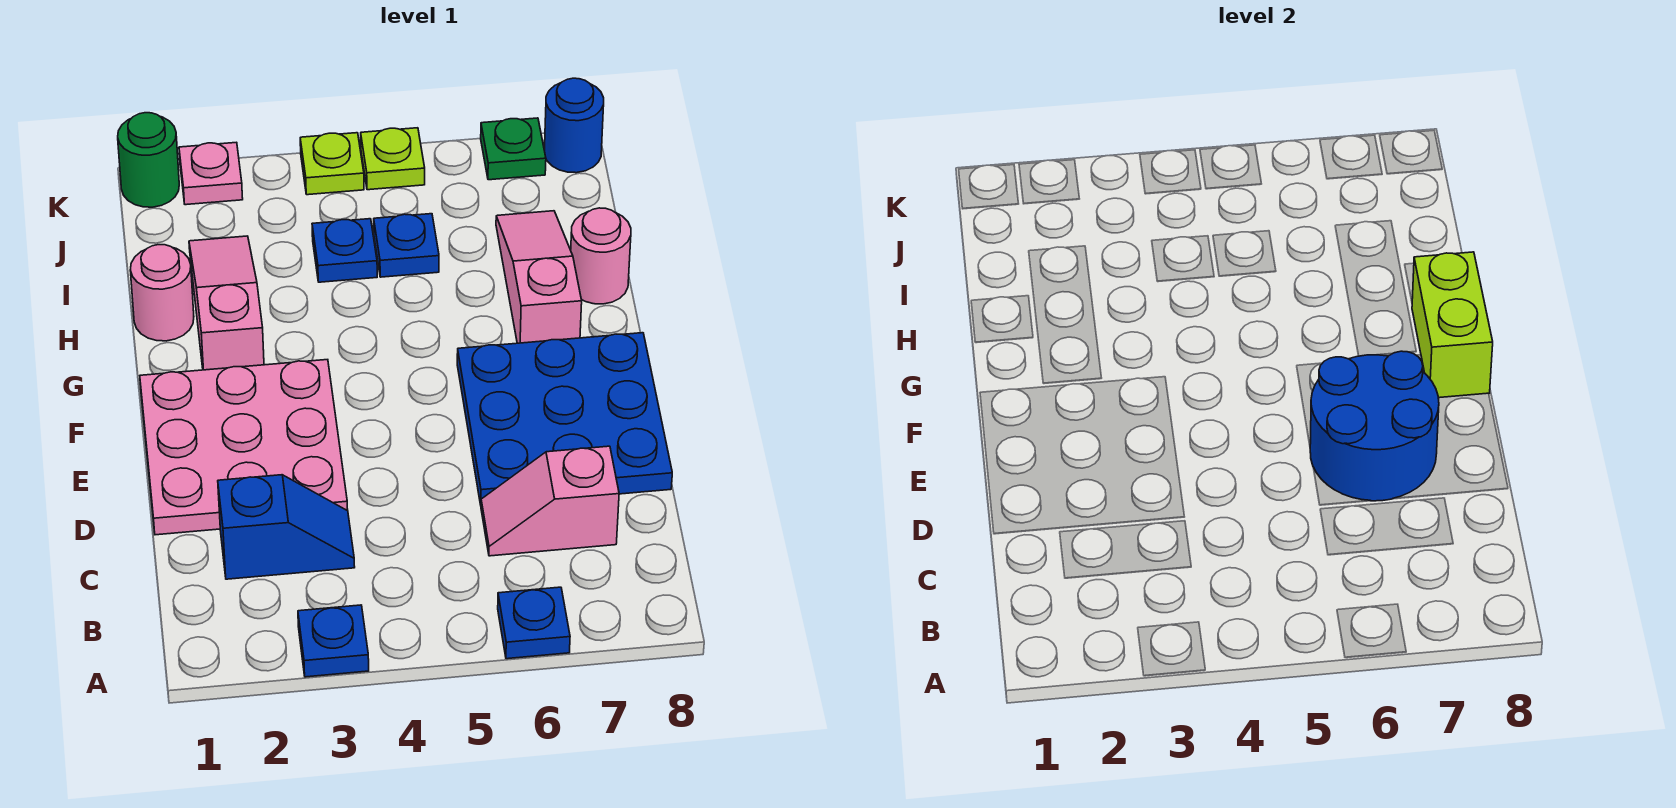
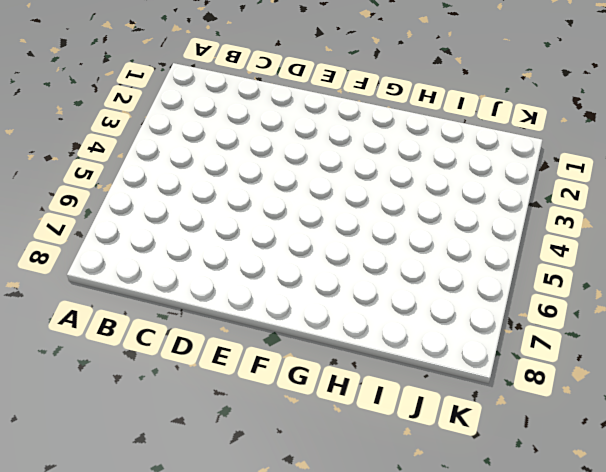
none -> blue plate A3 level 1
none -> blue plate A6 level 1
none -> blue slope C2:C3 level 1 top 2

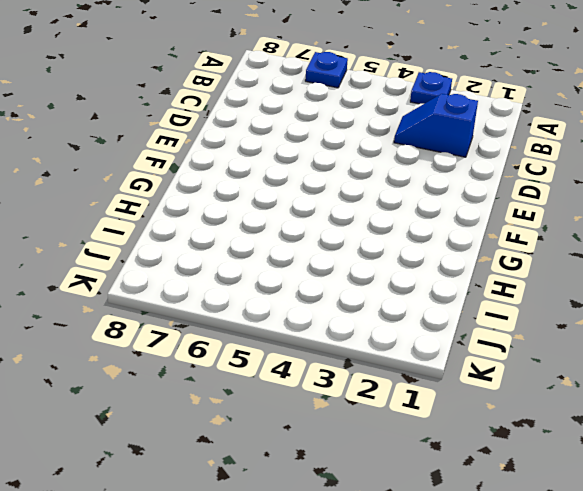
none -> pink slope C6:C7 level 1 top 7
none -> pink plate D1:F3 level 1
none -> blue plate D6:F8 level 1

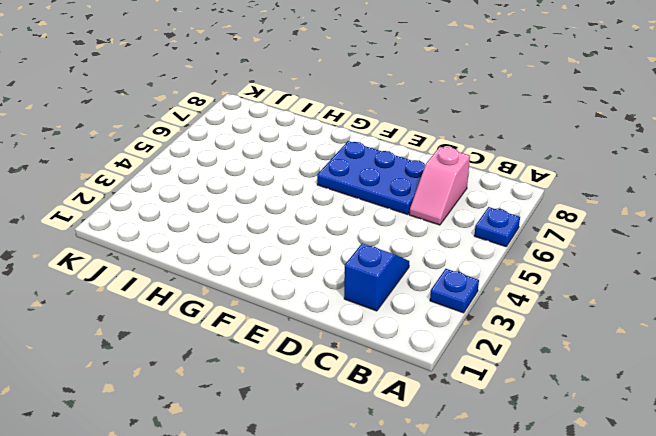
blue plate D6:F7 level 1 -> blue plate D6:F8 level 1
none -> pink plate D1:F3 level 1
none -> pink slope G2:I2 level 1 top G
none -> pink slope G7:I7 level 1 top G

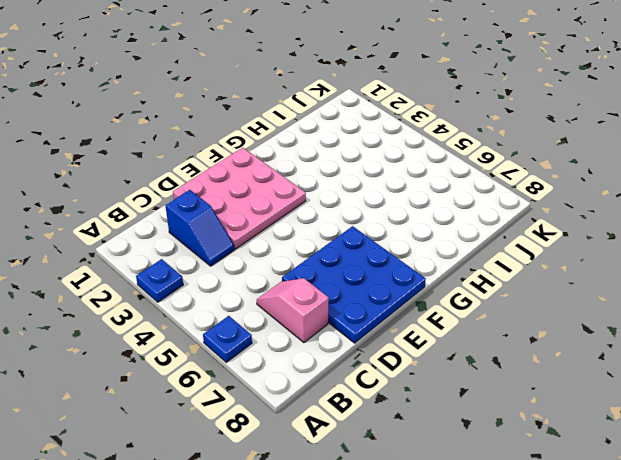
none -> pink slope G2:I2 level 1 top G
none -> pink slope G7:I7 level 1 top G
none -> pink round brick H1 level 1

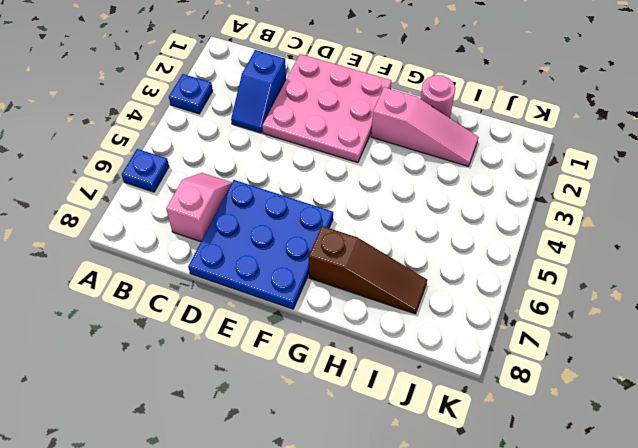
brown slope G7:I7 level 1 top G -> pink slope G7:I7 level 1 top G
none -> pink round brick H8 level 1
none -> blue plate I4 level 1
none -> blue plate I5 level 1

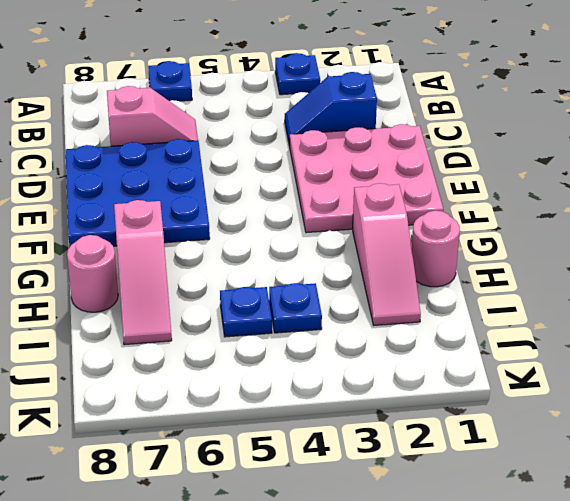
none -> green round brick K1 level 1
none -> pink plate K2 level 1
none -> lime plate K4 level 1

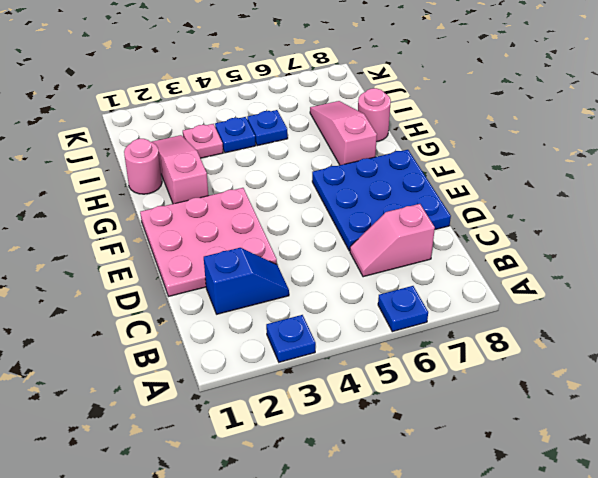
pink plate I3 level 1 -> pink plate K2 level 1
none -> green round brick K1 level 1
none -> lime plate K4 level 1
none -> lime plate K5 level 1

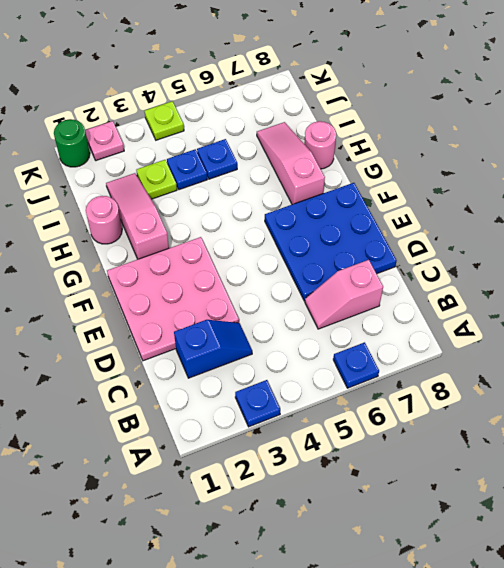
lime plate I3 level 1 -> lime plate K5 level 1
none -> green plate K7 level 1
none -> blue round brick K8 level 1
none -> blue round brick D6:E7 level 2

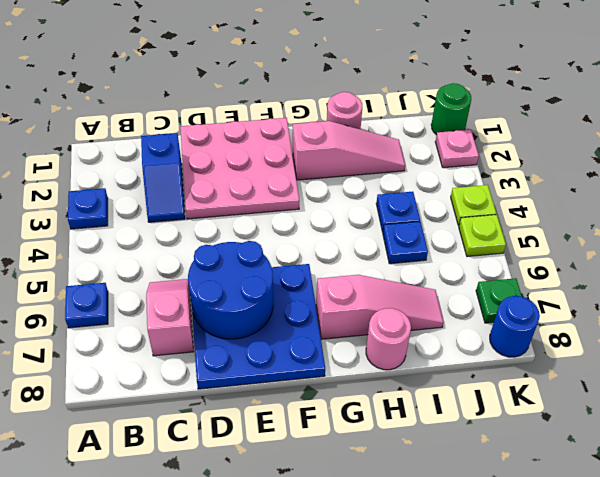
none -> lime brick F8:G8 level 2

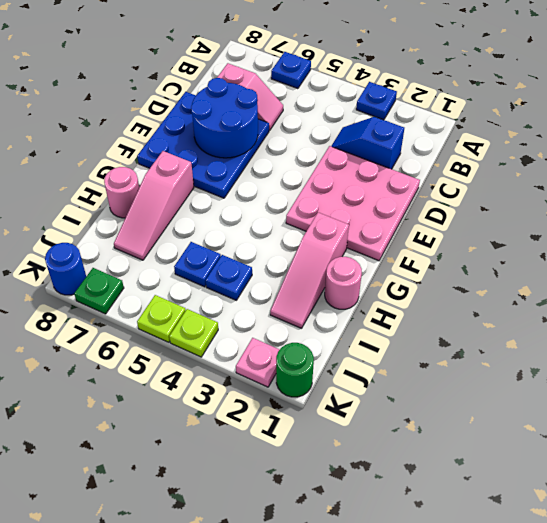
none -> lime brick F8:G8 level 2

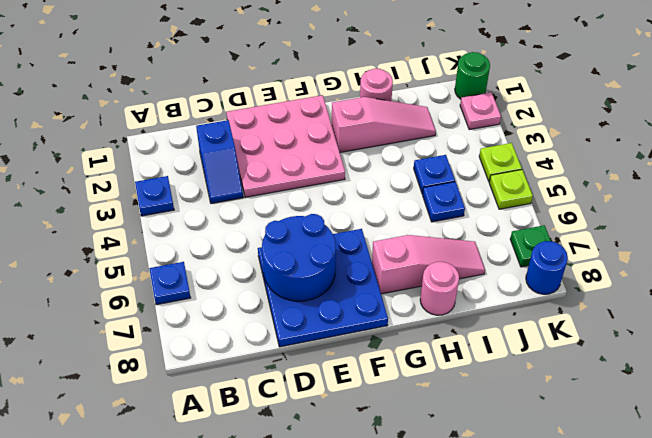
none -> pink slope C6:C7 level 1 top 7
none -> lime brick F8:G8 level 2

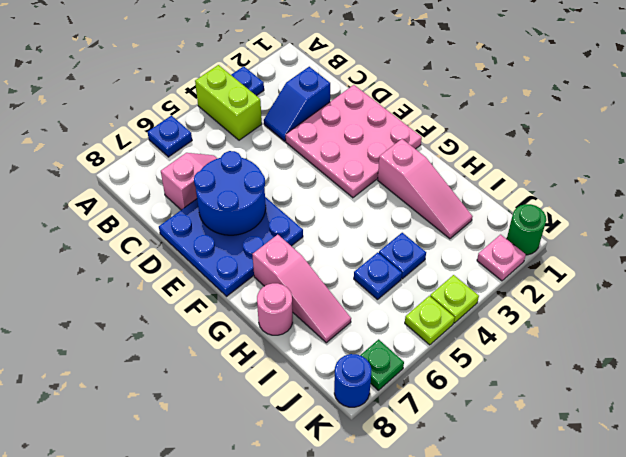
lime brick A4:B4 level 1 -> lime brick F8:G8 level 2
none -> pink round brick H1 level 1

